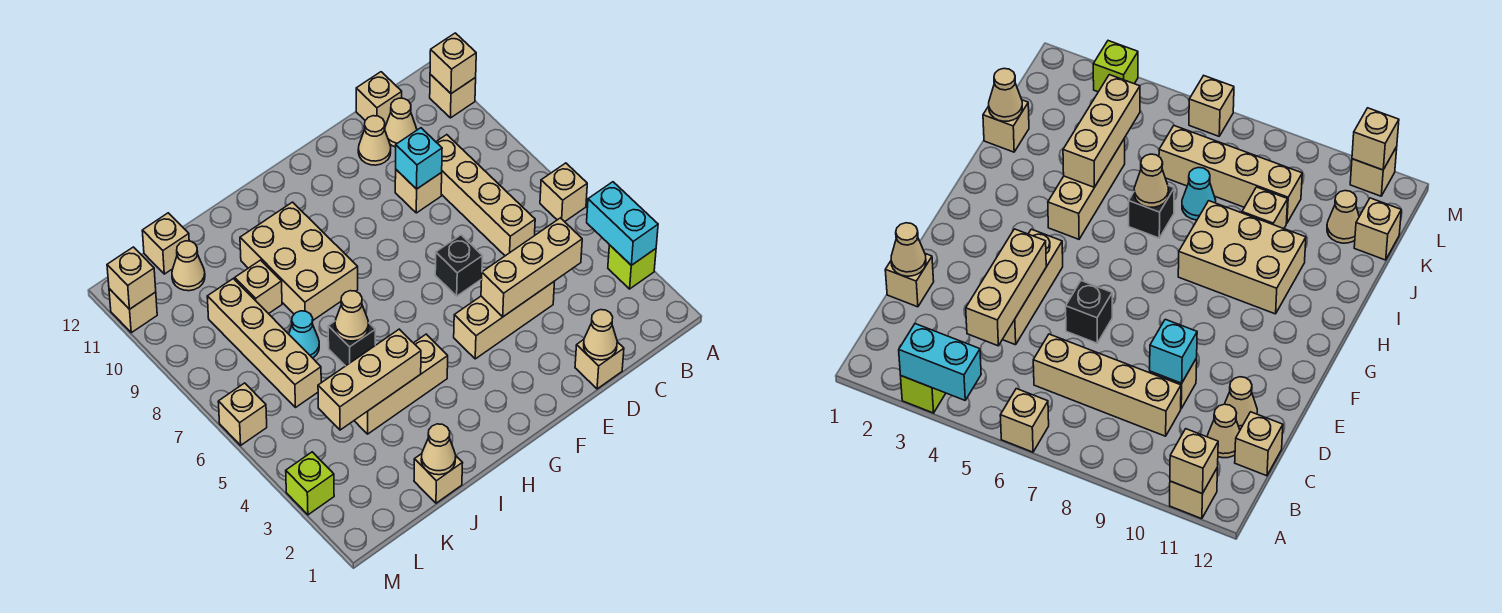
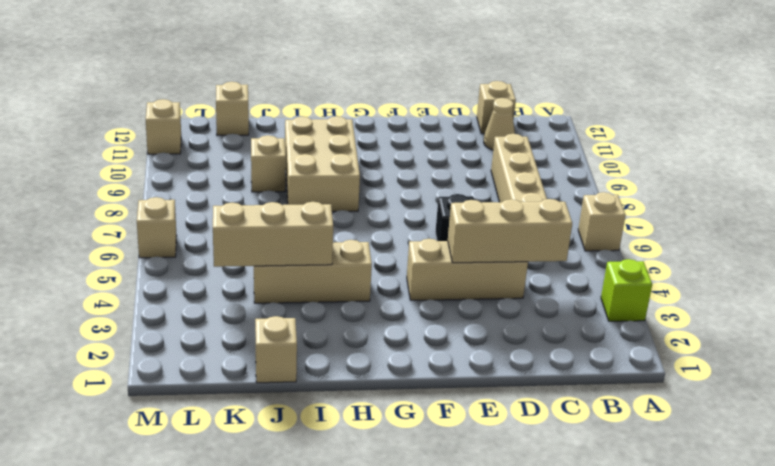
none -> tan brick A11 level 1
none -> tan brick D1 level 1
none -> tan brick D9 level 1
none -> tan cone D11 level 1

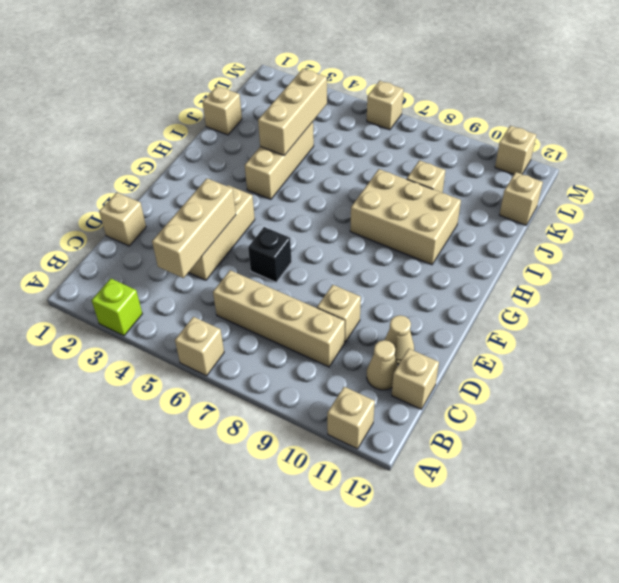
none -> black brick I6 level 1
none -> cyan cone J7 level 1
none -> tan brick K6:K9 level 1
none -> tan cone K11 level 1

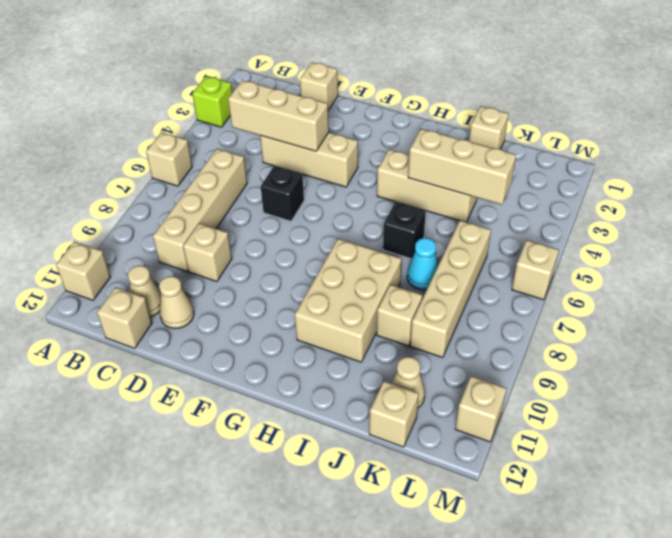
none -> lime brick M3 level 1
none -> cyan brick A3:A4 level 2
none -> tan brick A11 level 2
none -> tan cone D1 level 2

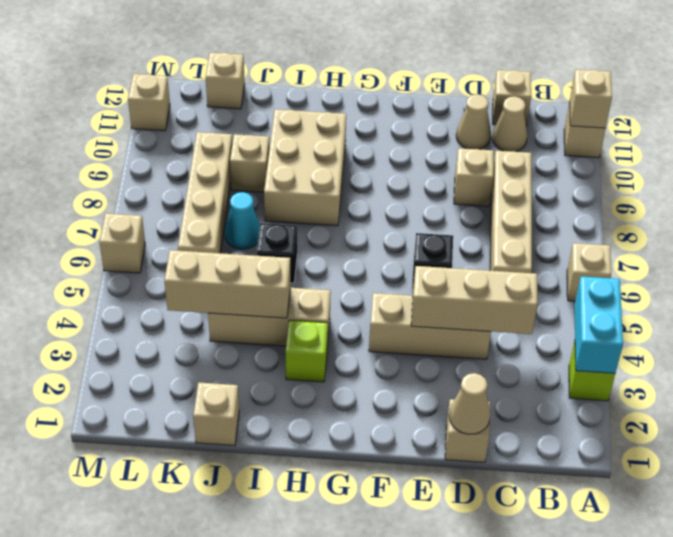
lime brick H3 level 1 -> lime brick M3 level 1
none -> tan cone K11 level 1
none -> cyan brick D9 level 2
none -> tan cone I6 level 2
none -> tan cone J1 level 2

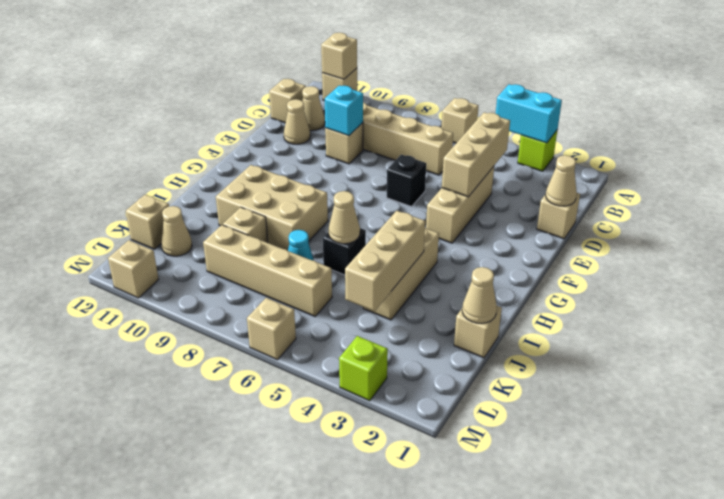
none -> tan brick M11 level 2

